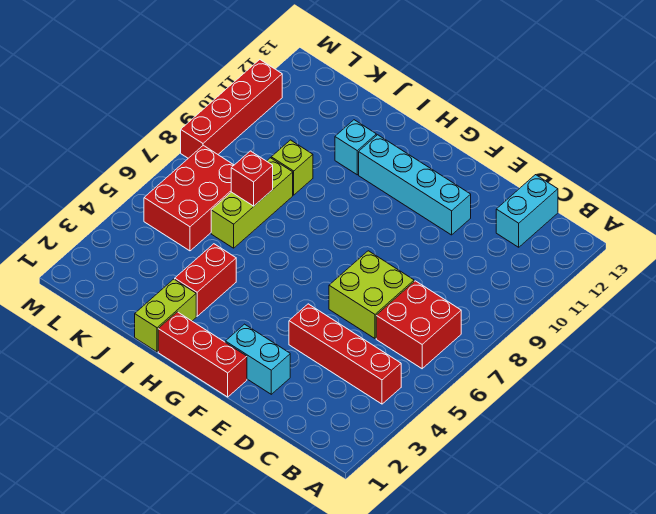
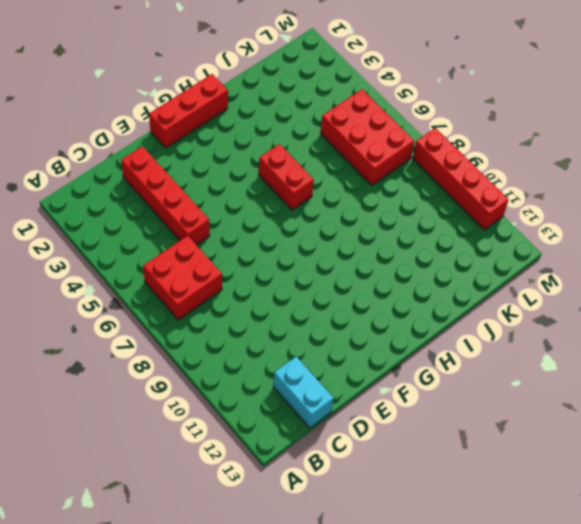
red brick D2:D5 level 1 -> red brick B4:E4 level 1
red brick H5:H6 level 1 -> red brick I3:I4 level 1
none -> lime brick D6:E7 level 1
none -> cyan brick E2:F2 level 1
none -> cyan brick E11:H11 level 1

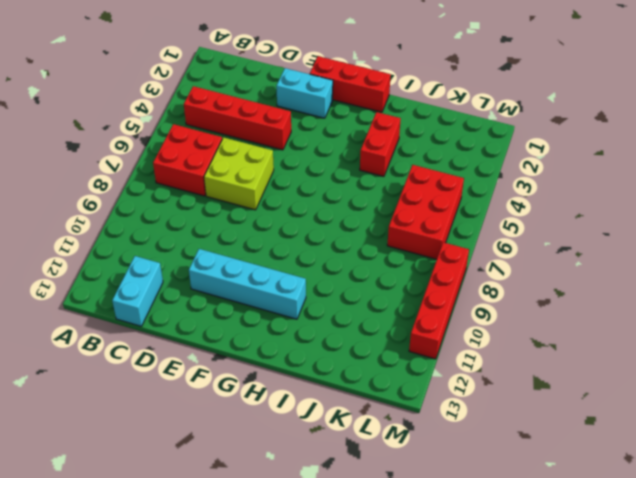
none -> lime brick I1:I2 level 1
none -> cyan brick I11 level 1
none -> lime brick J6:J8 level 1

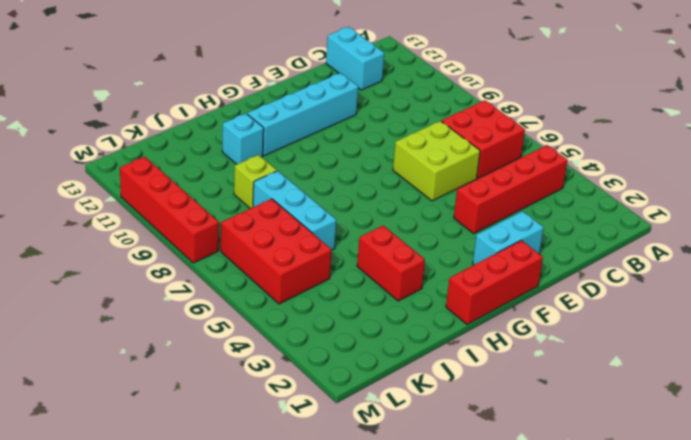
cyan brick J6:J8 level 1 -> lime brick J6:J8 level 1
none -> lime brick I1:I2 level 1
none -> red brick J7 level 2

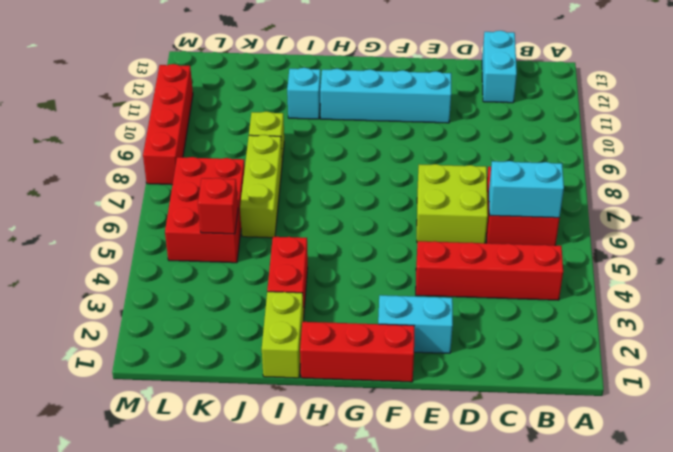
cyan brick B6:C6 level 2 -> none
red brick K5 level 2 -> red brick J7 level 2

